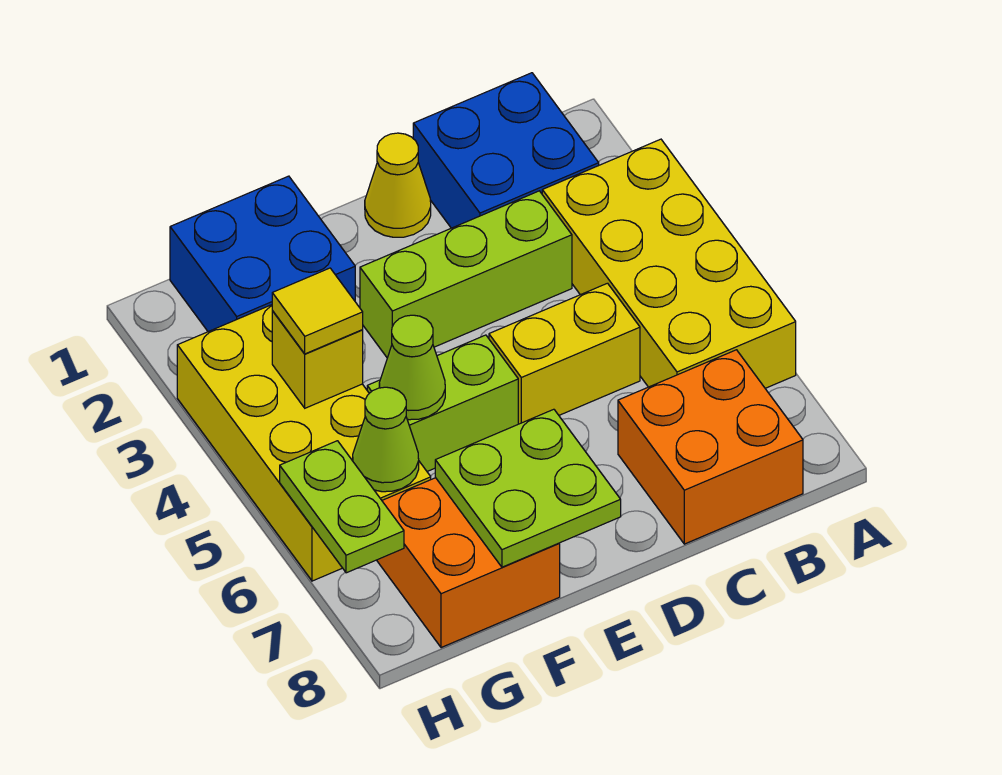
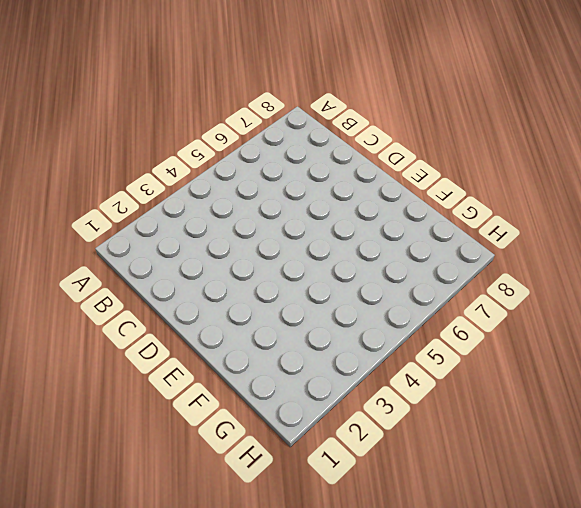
none -> yellow brick A3:B6 level 1
none -> blue brick B1:C2 level 1
none -> orange brick B7:C8 level 1

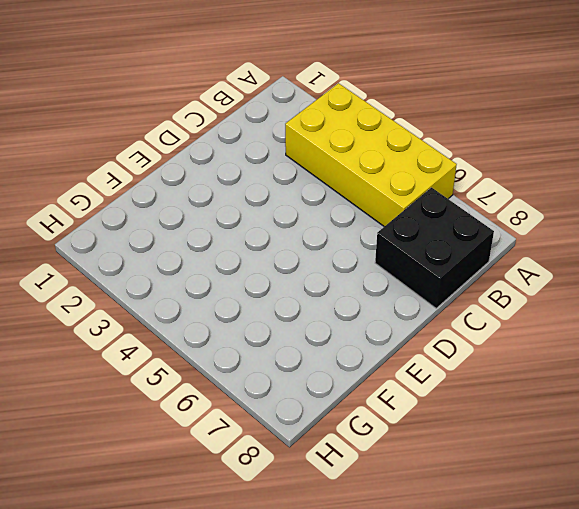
black brick B7:C8 level 1 -> orange brick B7:C8 level 1
none -> blue brick B1:C2 level 1
none -> lime brick C3:E3 level 1
none -> yellow brick C5:D5 level 1

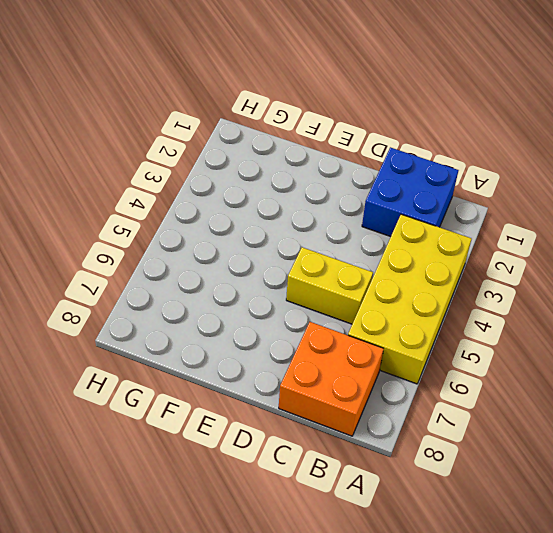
none -> lime brick C3:E3 level 1
none -> yellow cone D1 level 1
none -> lime brick E5:F5 level 1

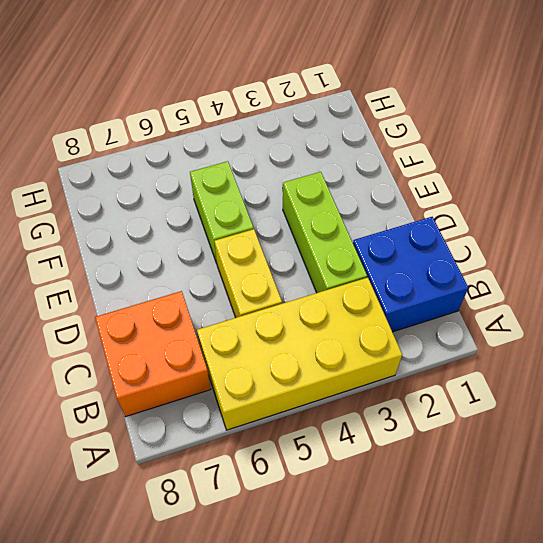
none -> yellow cone D1 level 1
none -> blue brick F1:G2 level 1
none -> orange brick F7:G8 level 1

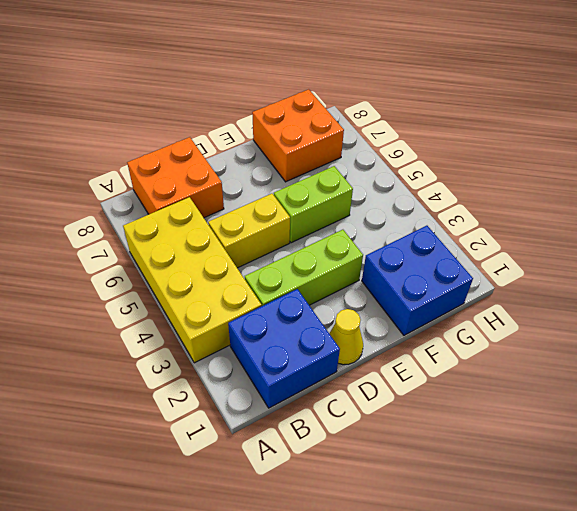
none -> yellow brick G3:H6 level 1
none -> lime plate E7:F8 level 2
none -> lime cone F5 level 2

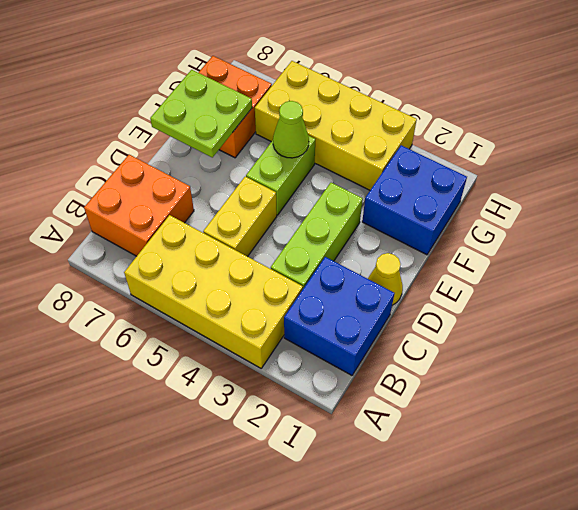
none -> yellow brick G4 level 2
none -> lime cone G6 level 2
none -> lime plate H6:H7 level 2

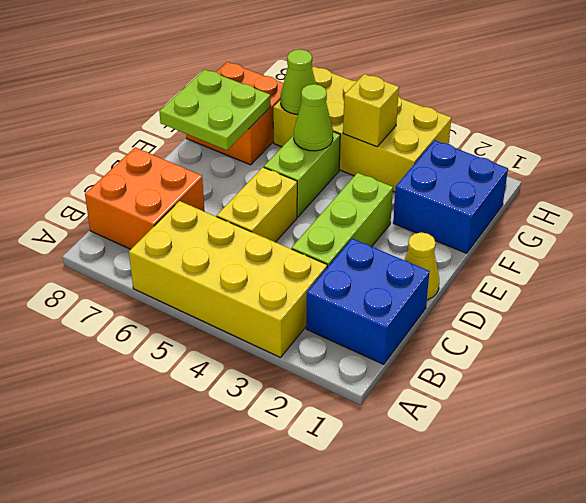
none -> lime plate H6:H7 level 2
none -> yellow tile G4 level 3

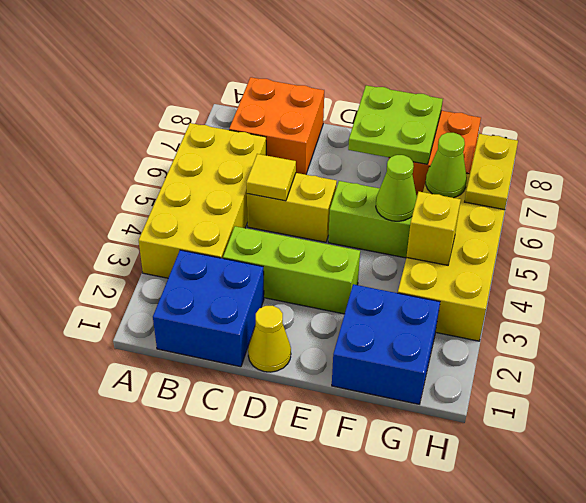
yellow tile C5 level 2 -> yellow tile G4 level 3
yellow plate H6:H7 level 2 -> lime plate H6:H7 level 2

